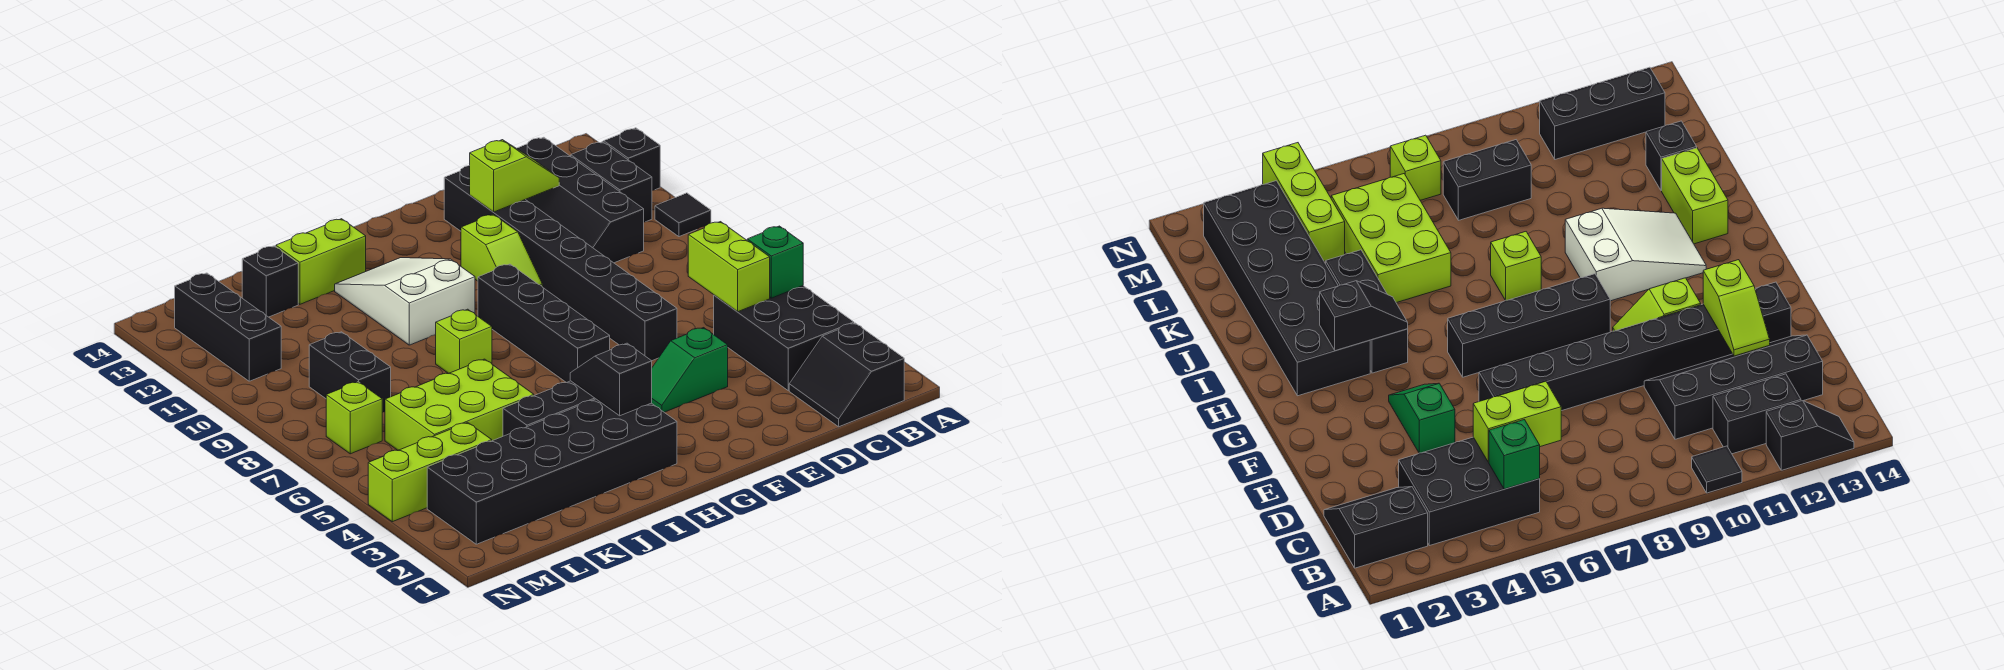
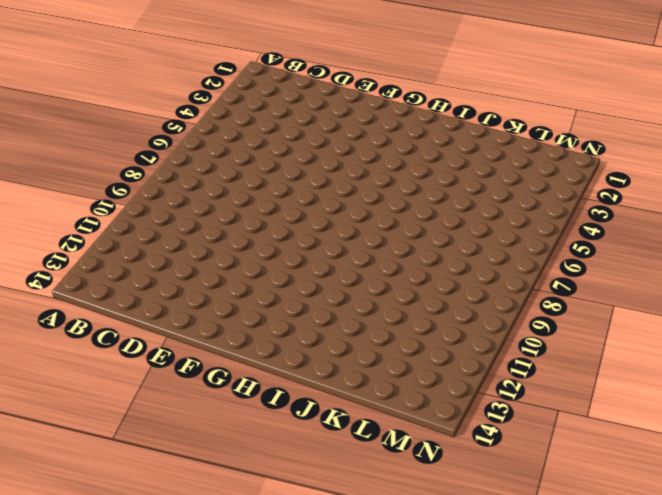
none -> black tile A10 level 1
none -> black slope A12:A13 level 1 top 12
none -> black slope B1:C2 level 1 top B

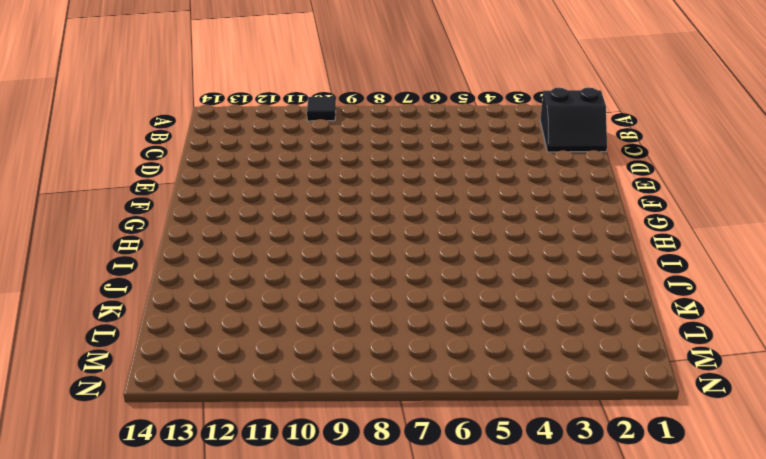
none -> black slope A12:A13 level 1 top 12
none -> black brick B3:C5 level 1
none -> black brick B11:B12 level 1

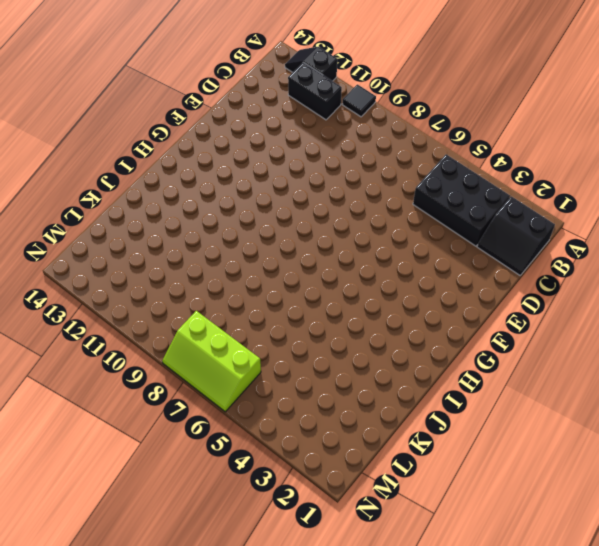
lime slope M6:N8 level 1 top M -> lime brick M7 level 1
none -> black slope C10:D13 level 1 top C
none -> green slope E4:F4 level 1 top E
none -> black brick E6:E13 level 1

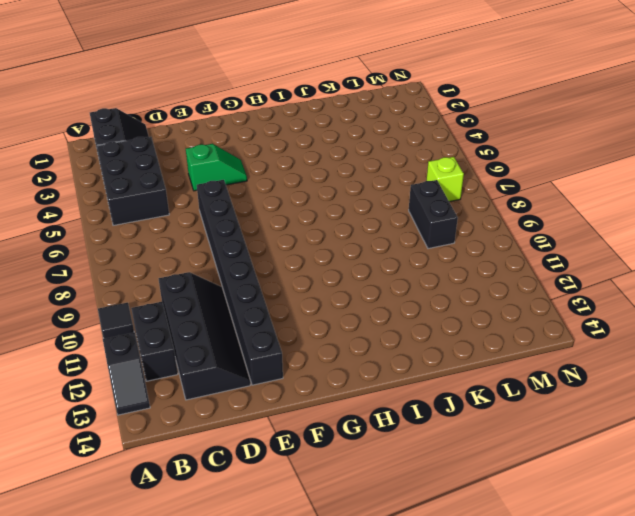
none -> lime slope F10:F11 level 1 top 11
none -> black brick G6:G9 level 1
none -> black brick H2:M3 level 1

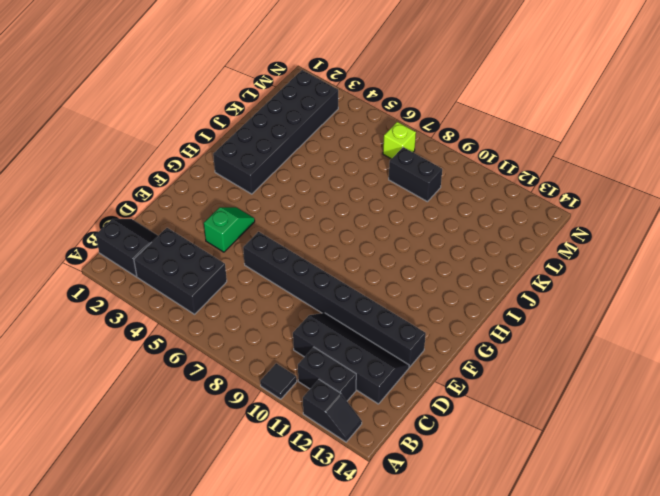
none -> lime slope F10:F11 level 1 top 11
none -> black brick G6:G9 level 1
none -> black brick H4:J4 level 1

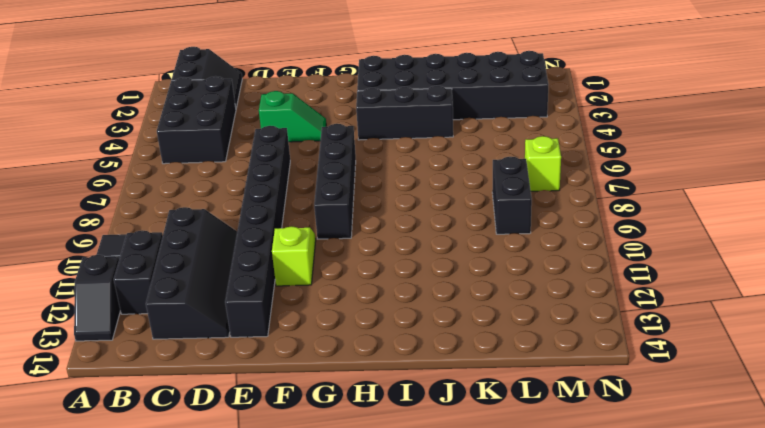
none -> white slope H10:I12 level 1 top 10
none -> lime brick I8 level 1
none -> lime brick I13:J13 level 1

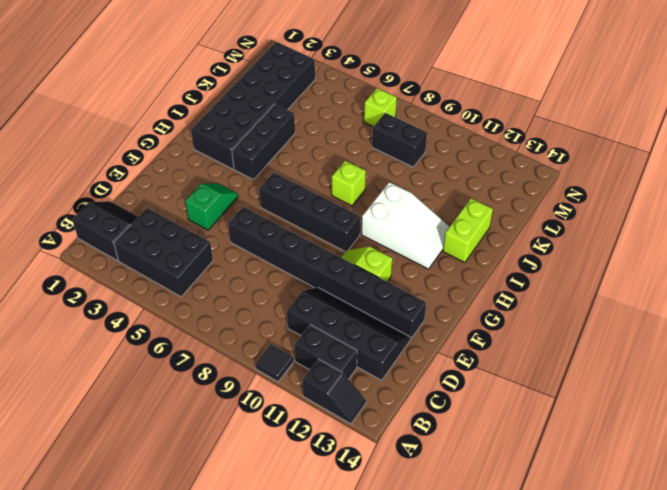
none -> lime brick J5:L6 level 1
none -> black brick K13 level 1
none -> lime brick L4:N4 level 1

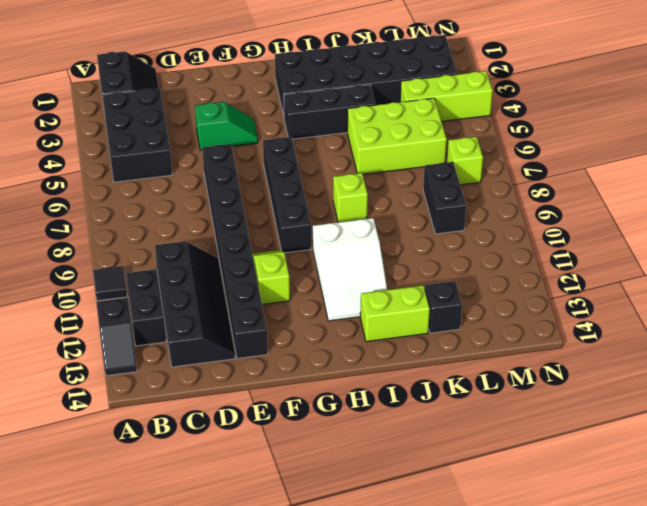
none -> black brick M11:M13 level 1
none -> green brick B5 level 2
none -> lime brick C5:C6 level 2

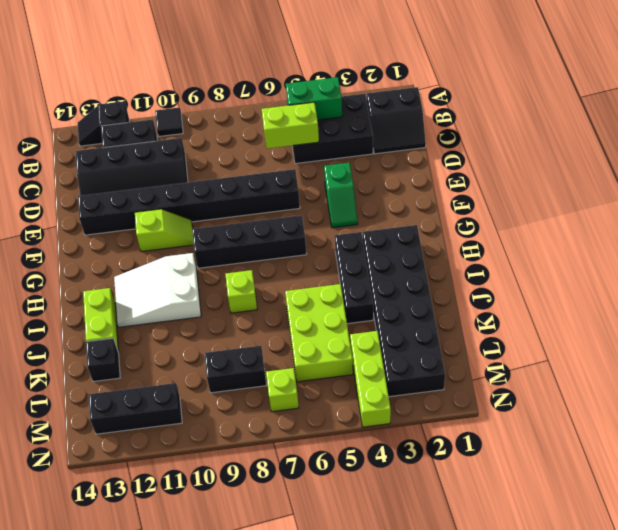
green brick B4:B5 level 2 -> green brick B5 level 2
none -> lime slope D12:E12 level 2 top E
none -> black slope H3:H4 level 2 top 3

